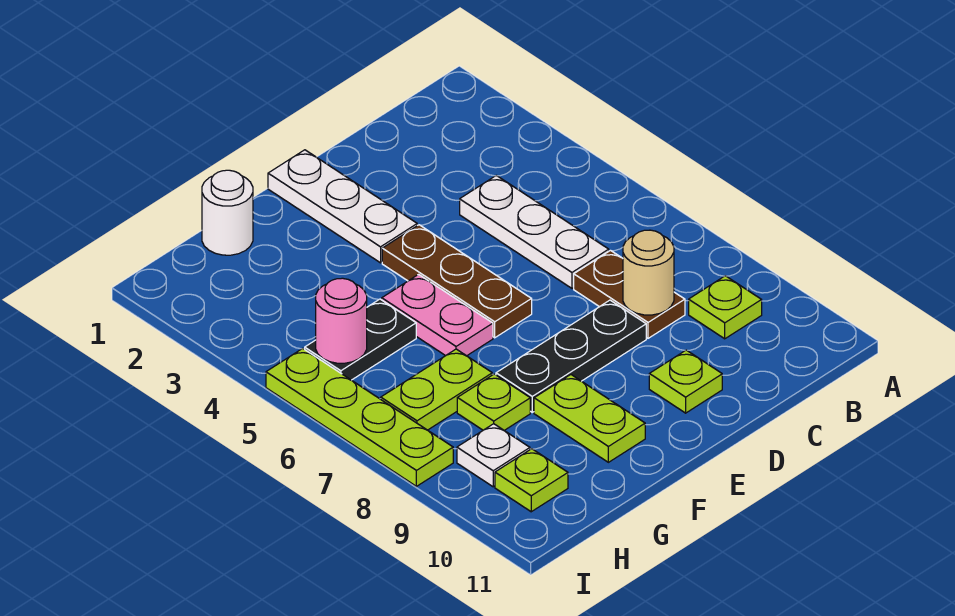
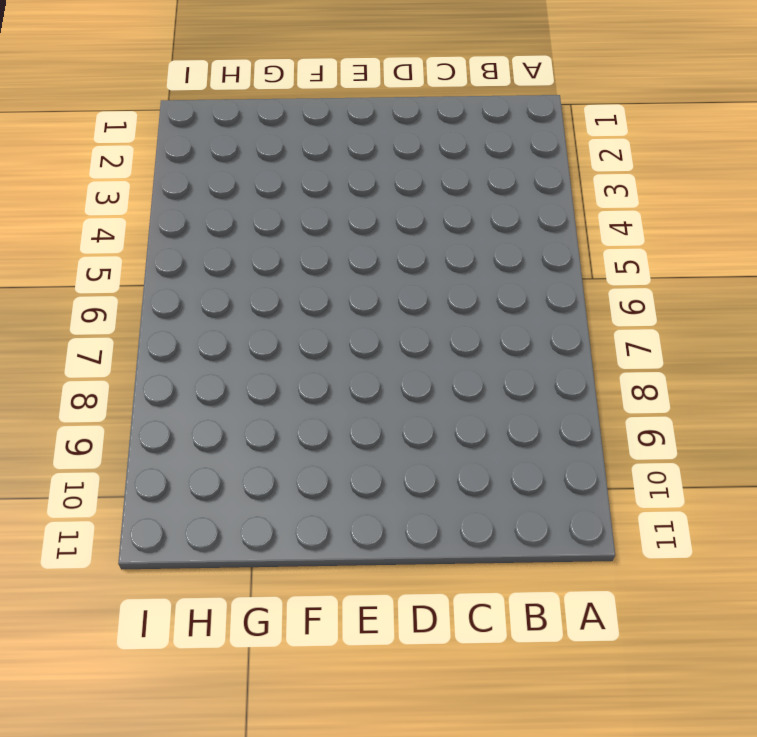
none -> lime plate B9 level 1
none -> white plate C4:C6 level 1
none -> brown plate C7:C8 level 1

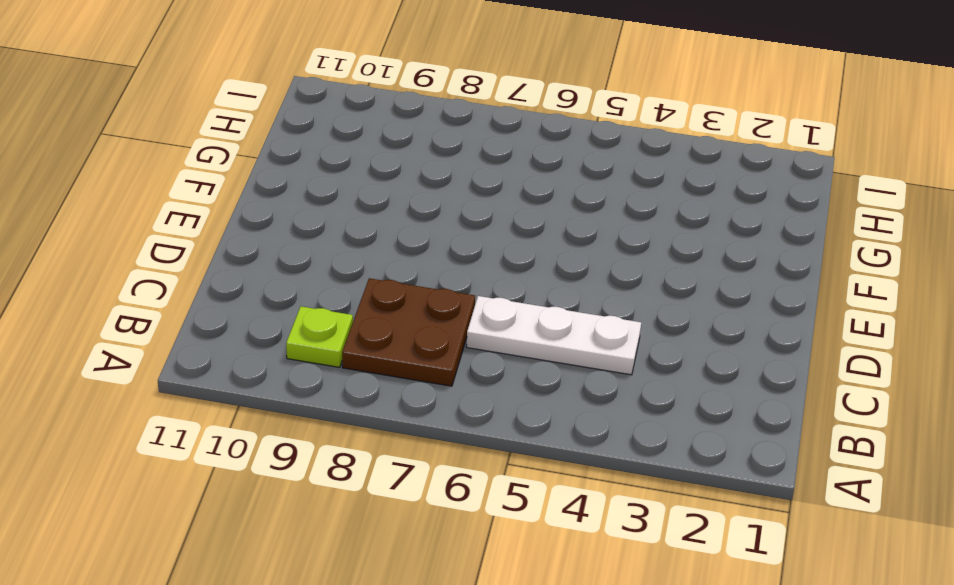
brown plate B7:C8 level 1 -> brown plate C7:C8 level 1
none -> black plate D8:F8 level 1
none -> lime plate D10 level 1
none -> white plate E1:E3 level 1

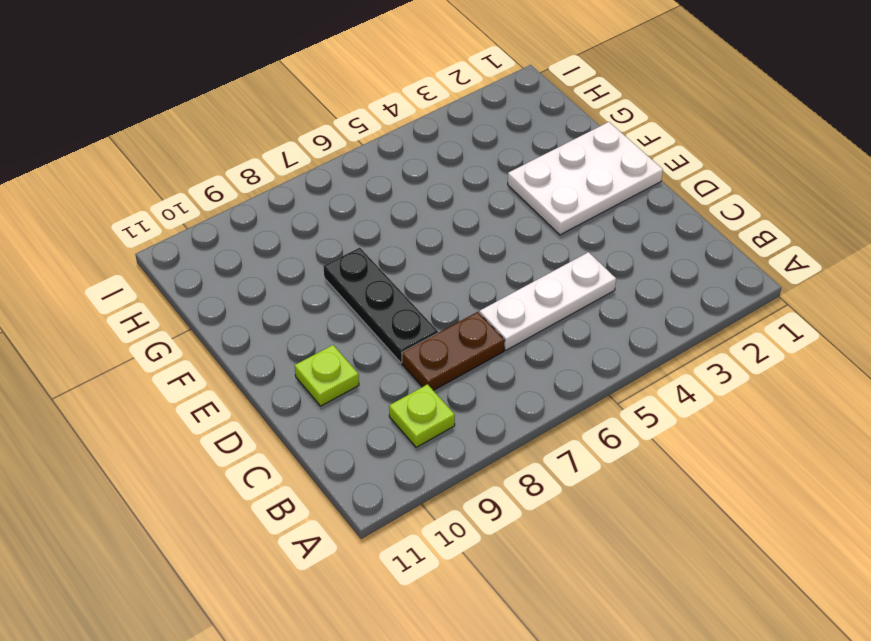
white plate E1:F3 level 1 -> white plate E1:E3 level 1
none -> brown plate E4:E6 level 1
none -> pink plate F5:F6 level 1
none -> lime plate F9:F10 level 1

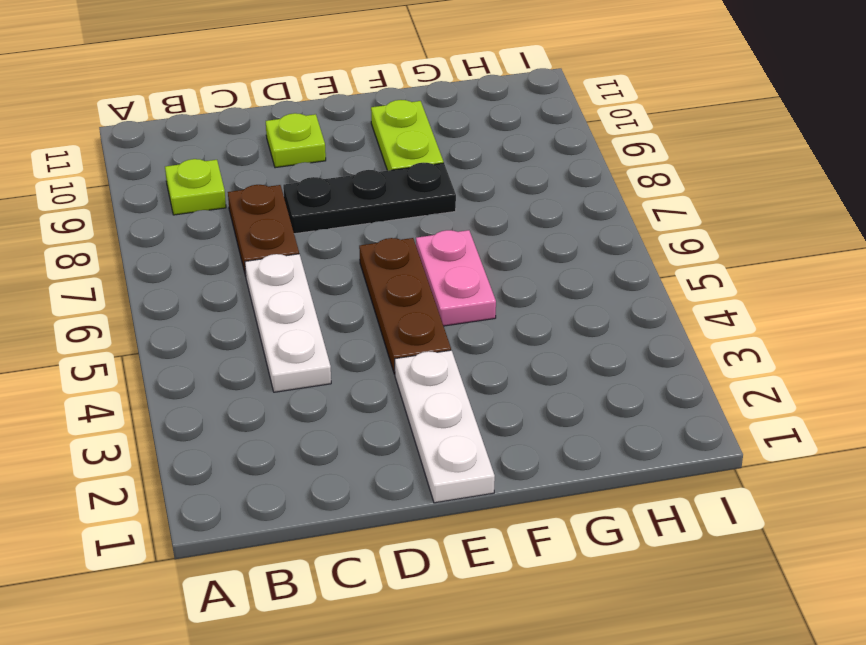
none -> white round brick G1 level 1
none -> black plate G5:H5 level 1
none -> lime plate G7:H7 level 1

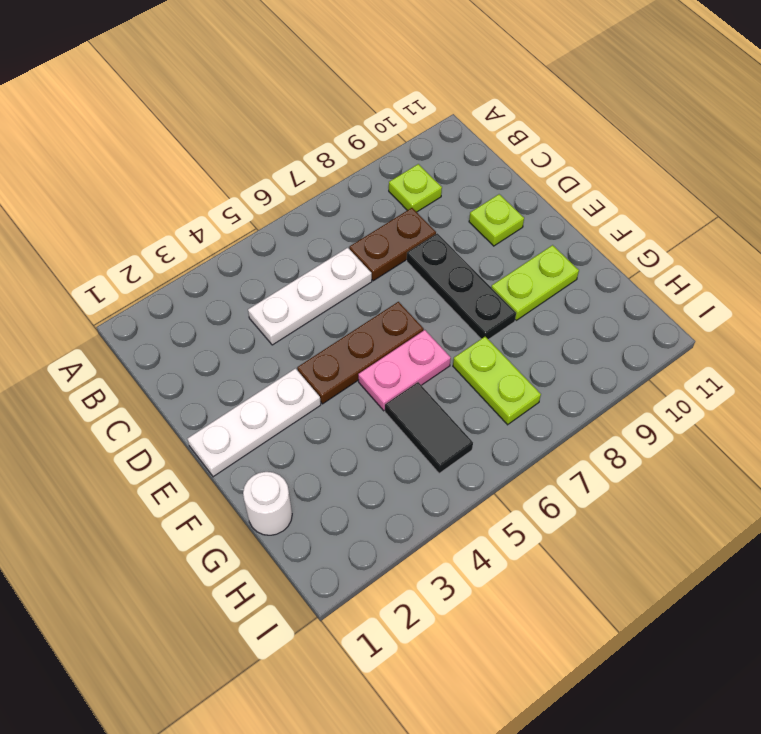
black tile G5:H5 level 1 -> black plate G5:H5 level 1
none -> lime plate G8 level 1
none -> white plate H9 level 1
none -> lime plate H10 level 1

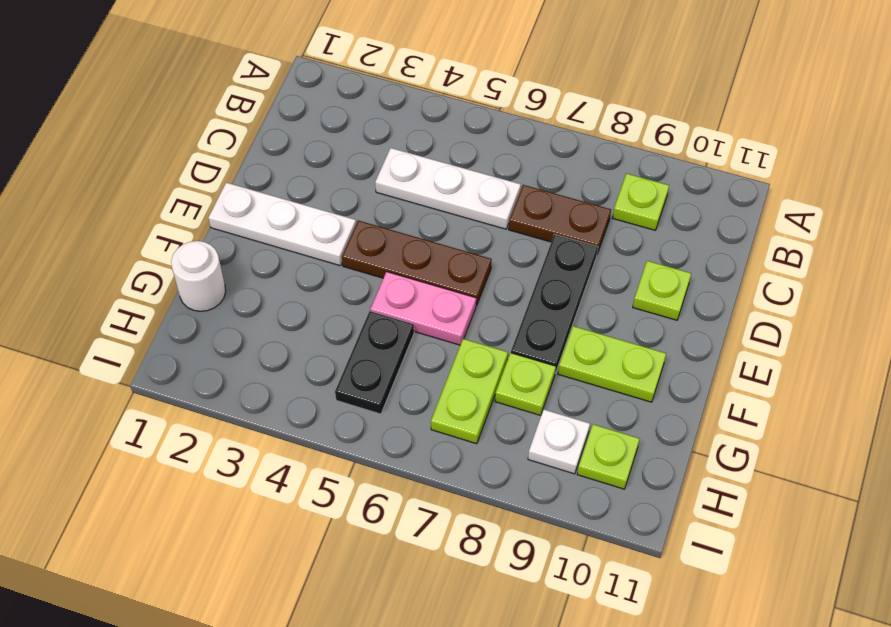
none -> lime plate I5:I8 level 1
none -> tan round brick C8 level 2
none -> pink round brick H5 level 2

